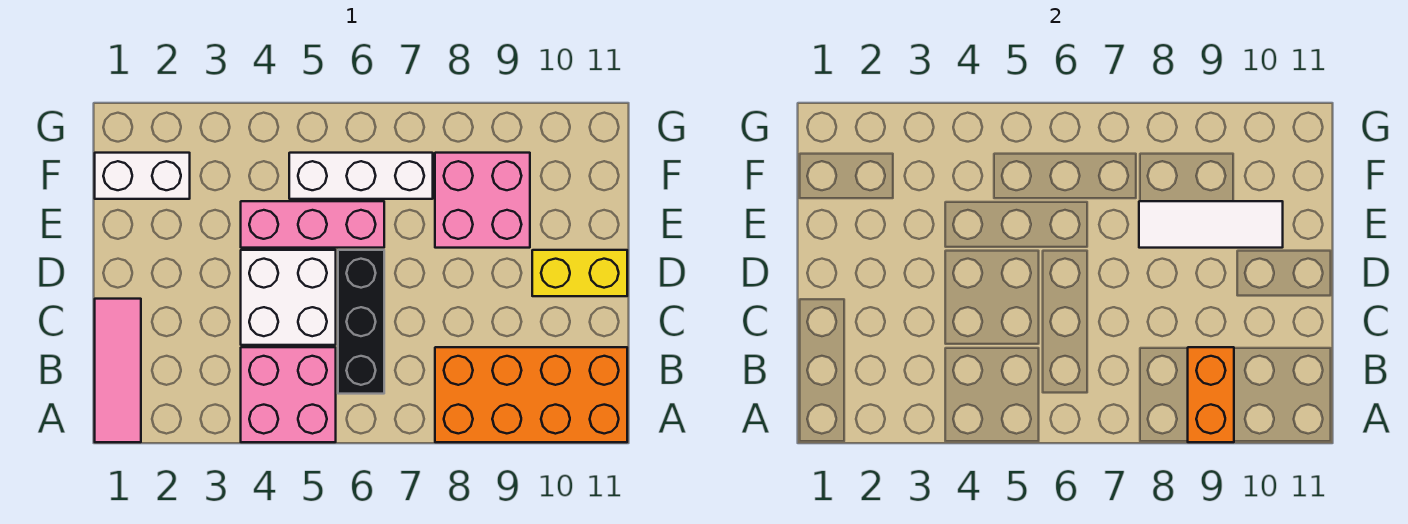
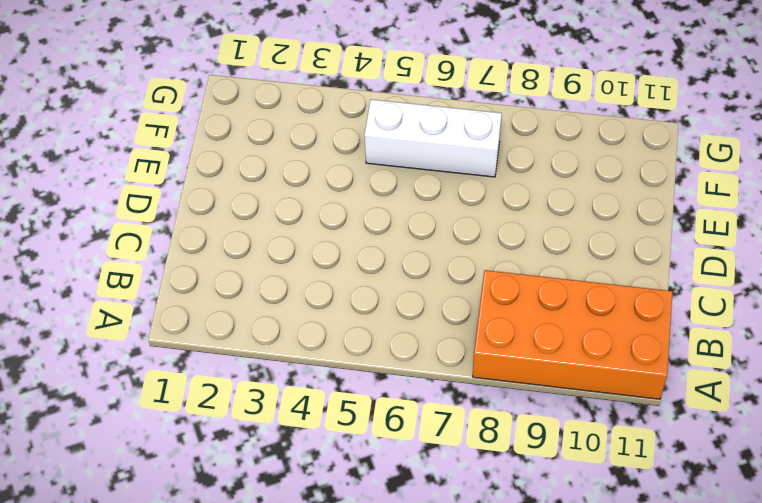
none -> pink tile A1:C1 level 1
none -> pink brick A4:B5 level 1
none -> black brick B6:D6 level 1

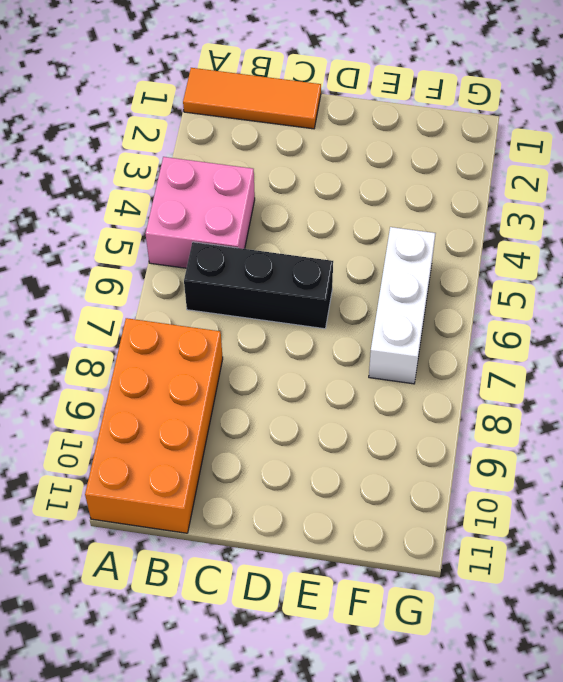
orange tile A1:C1 level 1 -> pink tile A1:C1 level 1
none -> white brick C4:D5 level 1
none -> yellow brick D10:D11 level 1
none -> pink brick E4:E6 level 1

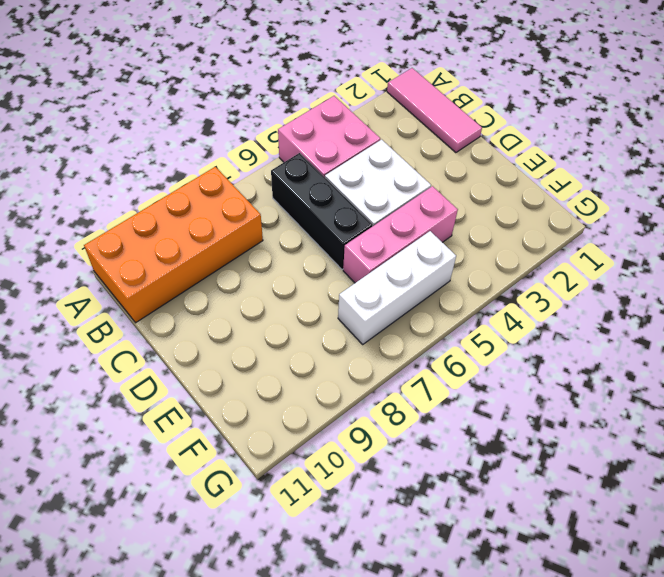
none -> yellow brick D10:D11 level 1
none -> pink brick E8:F9 level 1
none -> white brick F1:F2 level 1

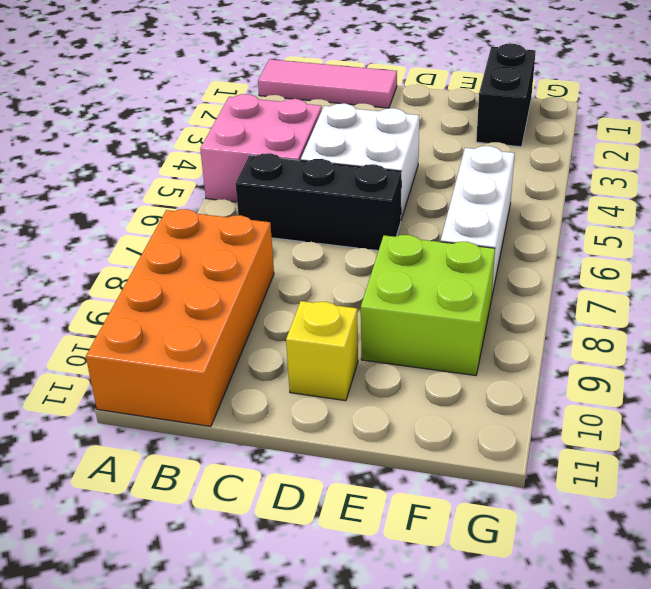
yellow brick D10 level 1 -> yellow brick D10:D11 level 1
lime brick E8:F9 level 1 -> pink brick E8:F9 level 1
black brick F1:F2 level 1 -> white brick F1:F2 level 1
none -> pink brick E4:E6 level 1
none -> orange brick A9:B9 level 2
none -> white tile E8:E10 level 2

